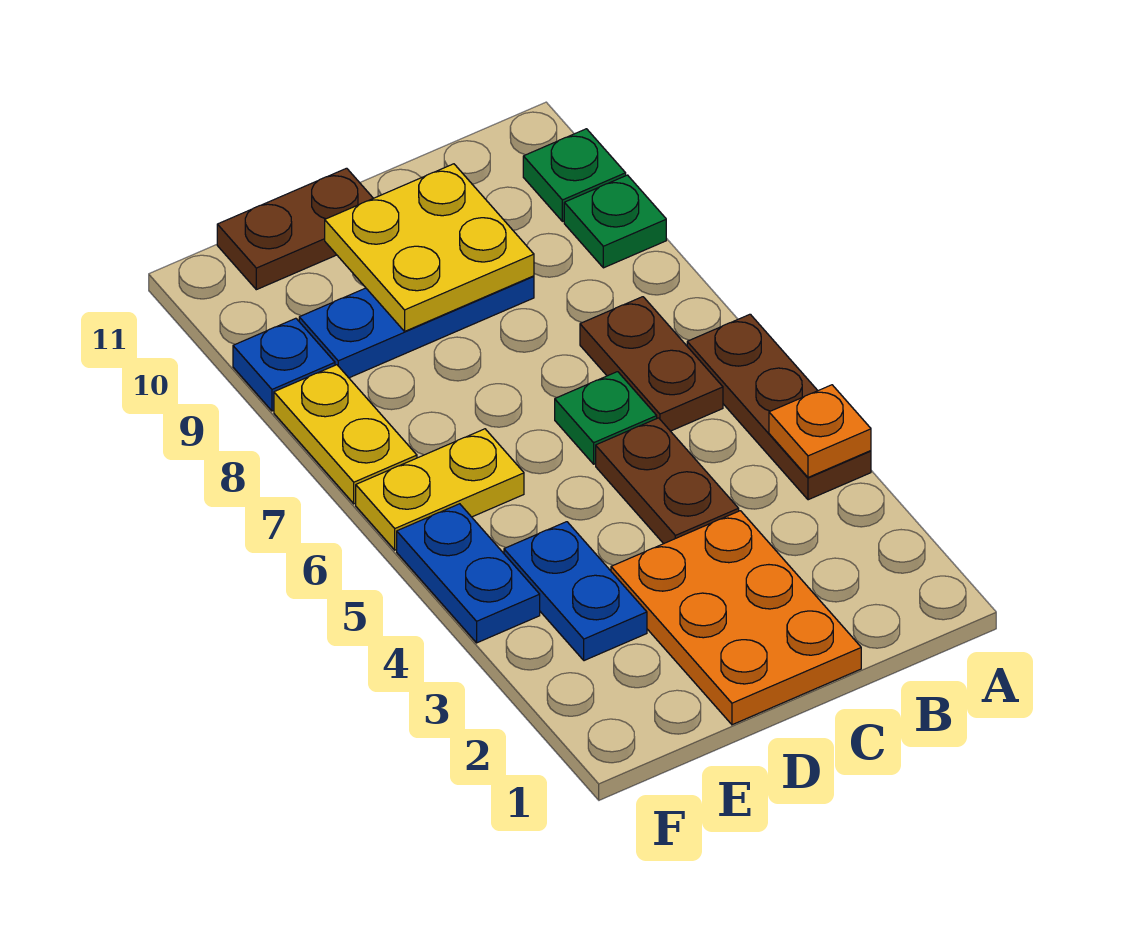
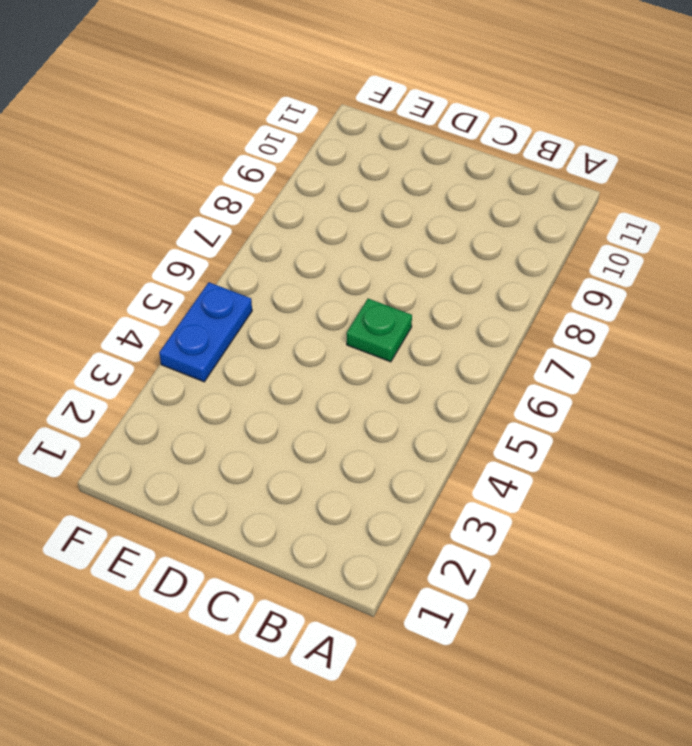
none -> brown plate A4:A6 level 1
none -> green plate A9 level 1
none -> green plate A10 level 1

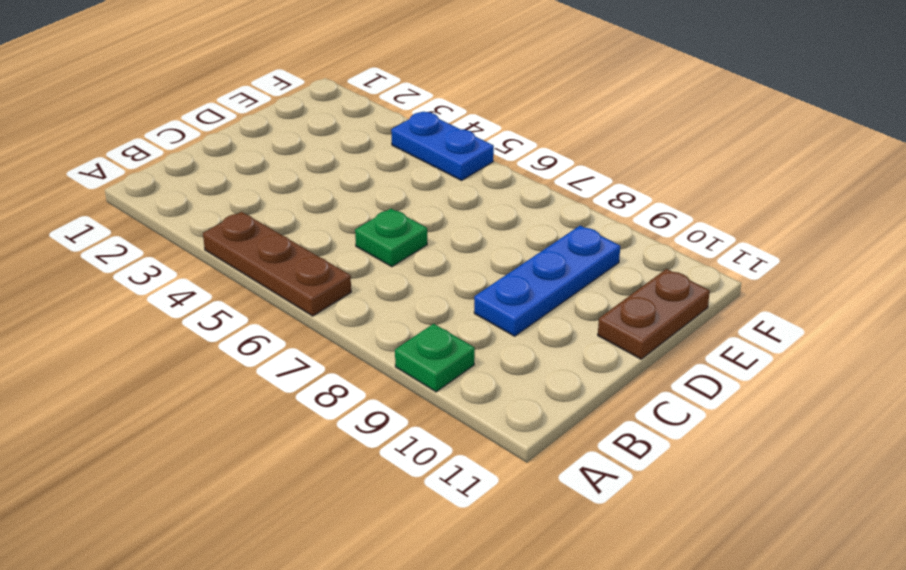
none -> green plate A10 level 1
none -> brown plate B6:B7 level 1
none -> orange plate C1:D3 level 1

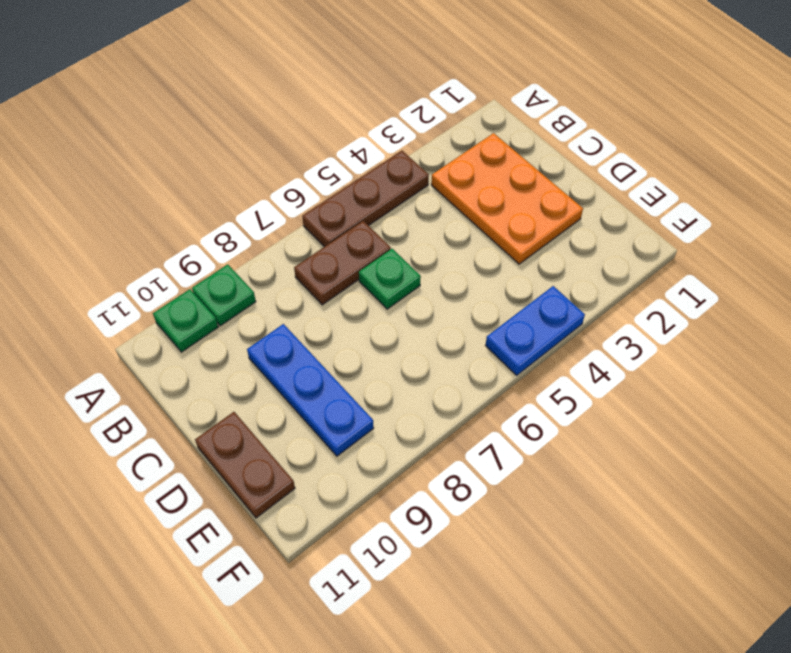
orange plate B2:D3 level 1 -> orange plate C1:D3 level 1
none -> brown plate C4:C5 level 1
none -> blue plate E3:E4 level 1
none -> yellow plate E6:F6 level 1

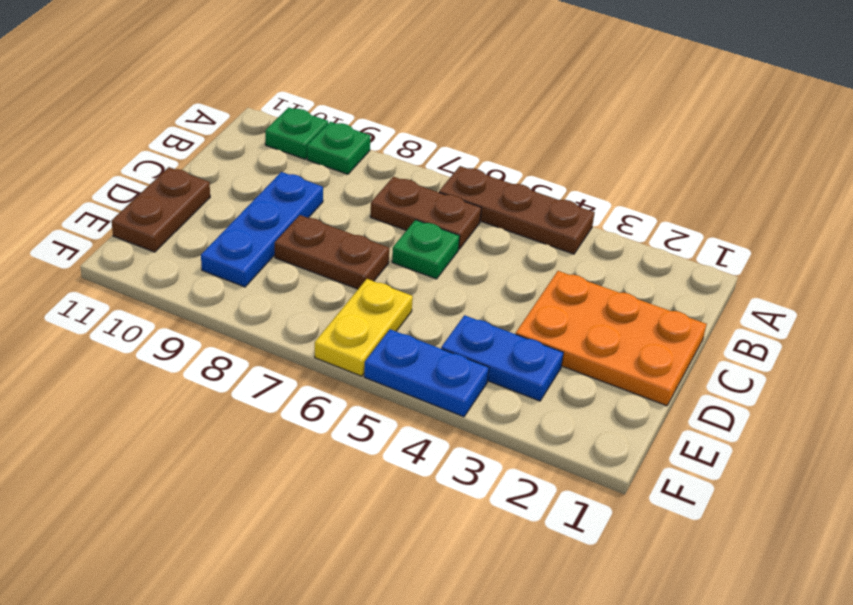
brown plate D7:D8 level 1 -> brown plate C4:C5 level 1
none -> yellow plate F7:F8 level 1
none -> blue plate F9 level 1
none -> orange plate A4 level 2

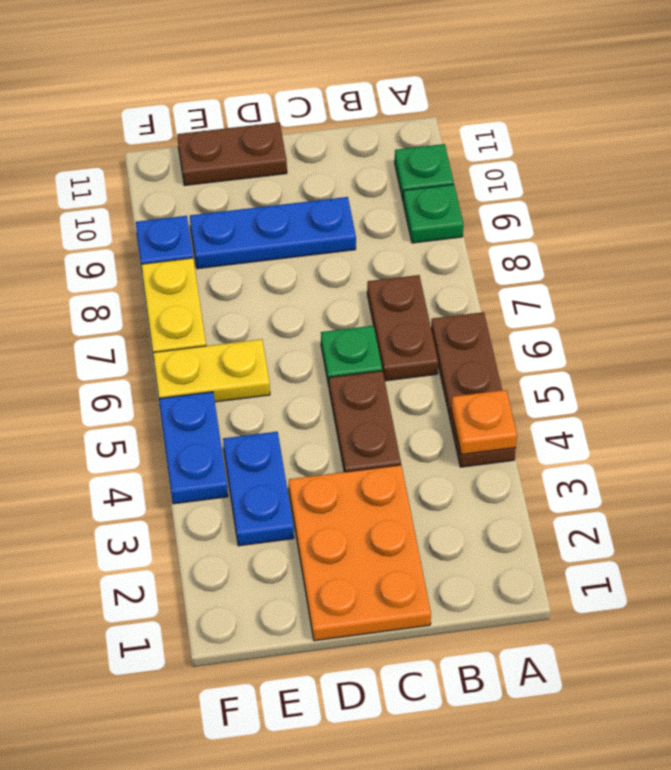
none -> yellow plate C9:D10 level 2

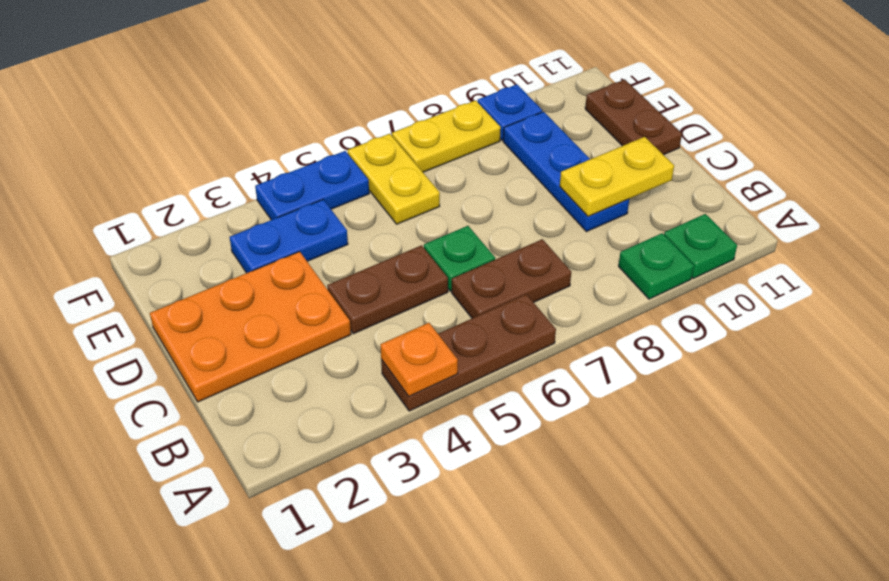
yellow plate C9:C10 level 2 -> yellow plate C9:D10 level 2

